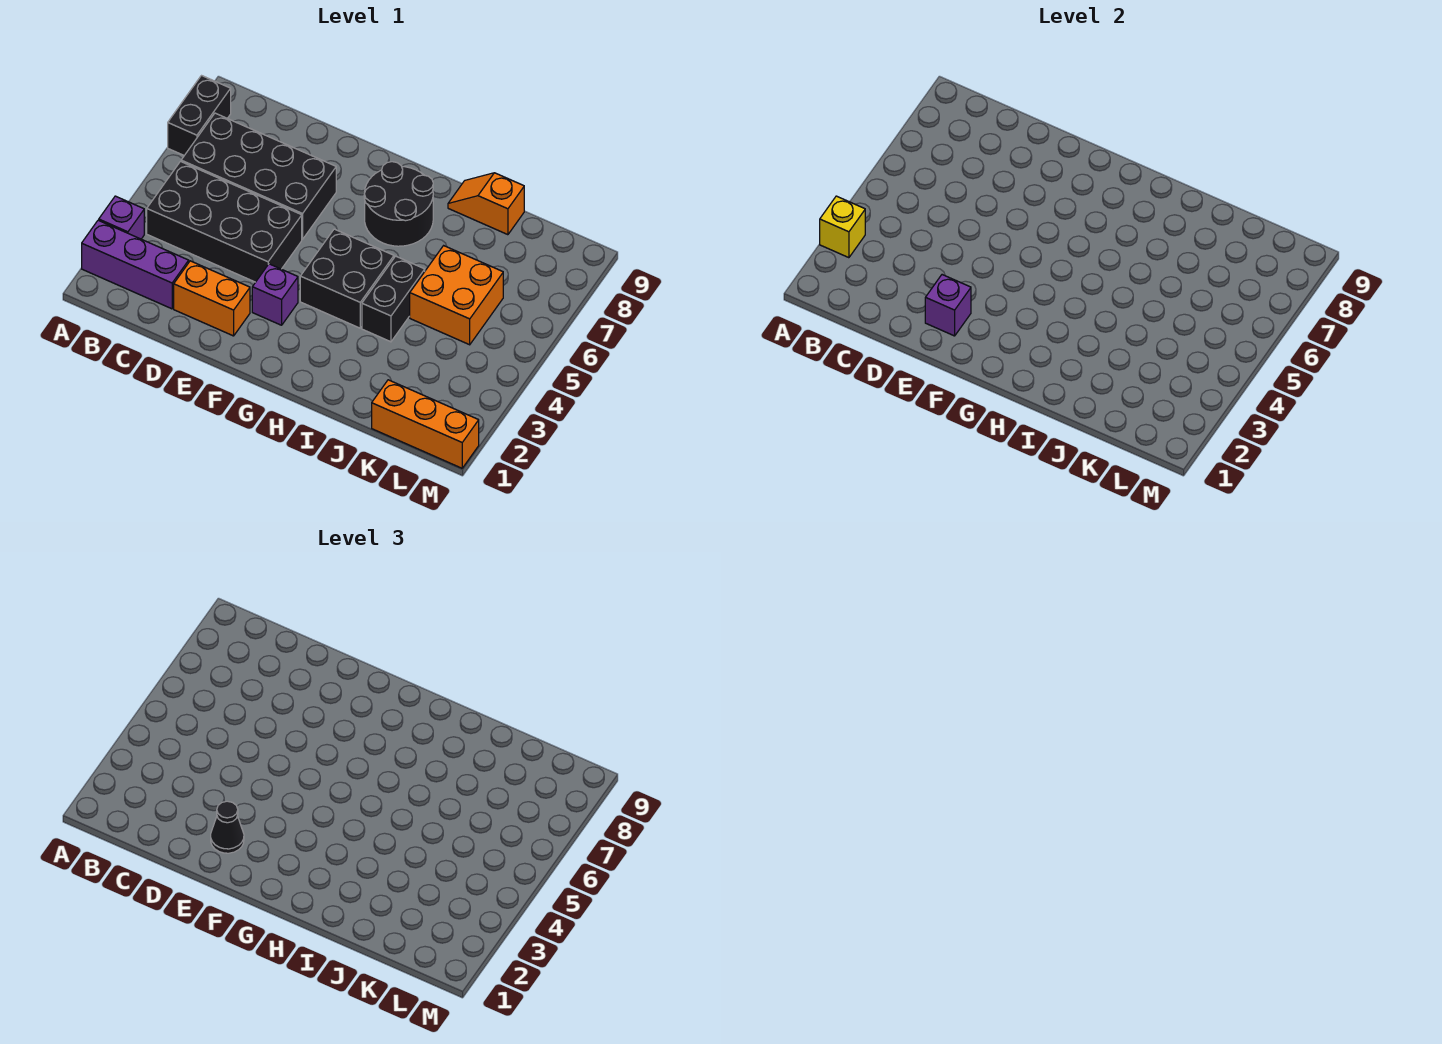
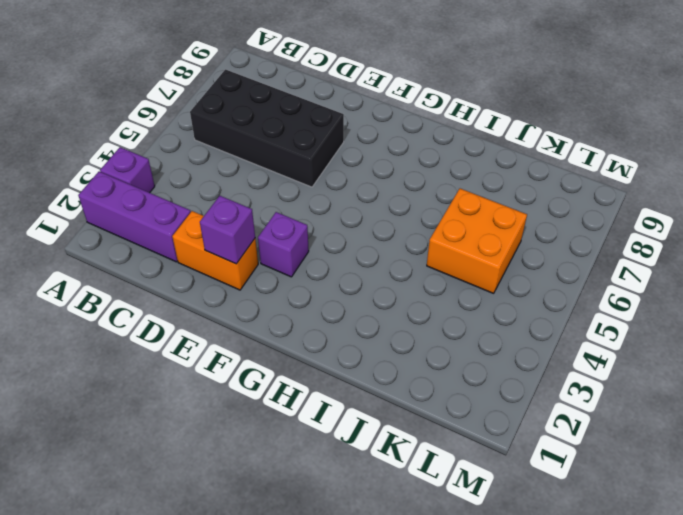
none -> black brick A7:A8 level 1
none -> black brick B4:E5 level 1
none -> black brick G4:H5 level 1

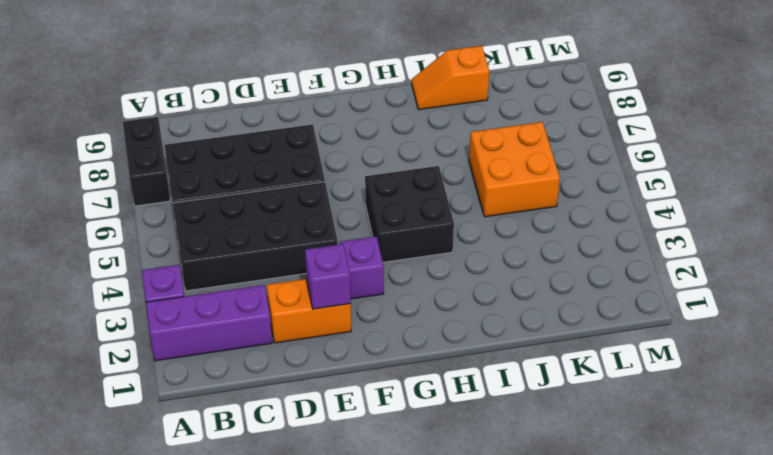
none -> black round brick G7:H8 level 1
none -> black brick I4:I5 level 1
none -> orange brick K1:M1 level 1

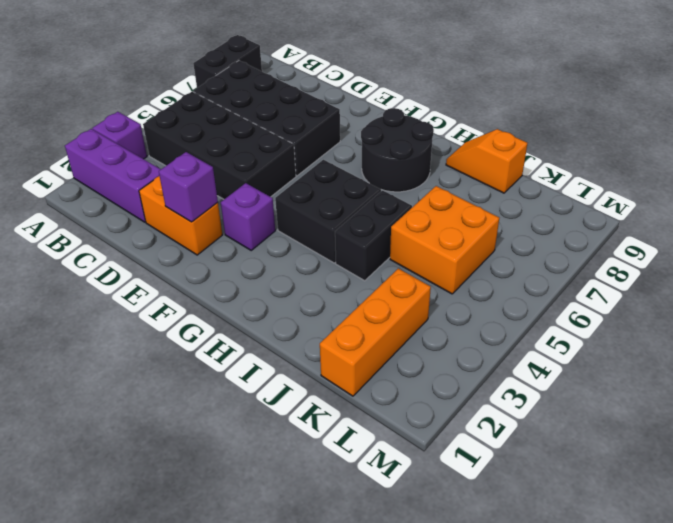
orange brick K1:K3 level 1 -> orange brick K1:M1 level 1
none -> yellow brick A3 level 2
none -> black cone E2 level 3

